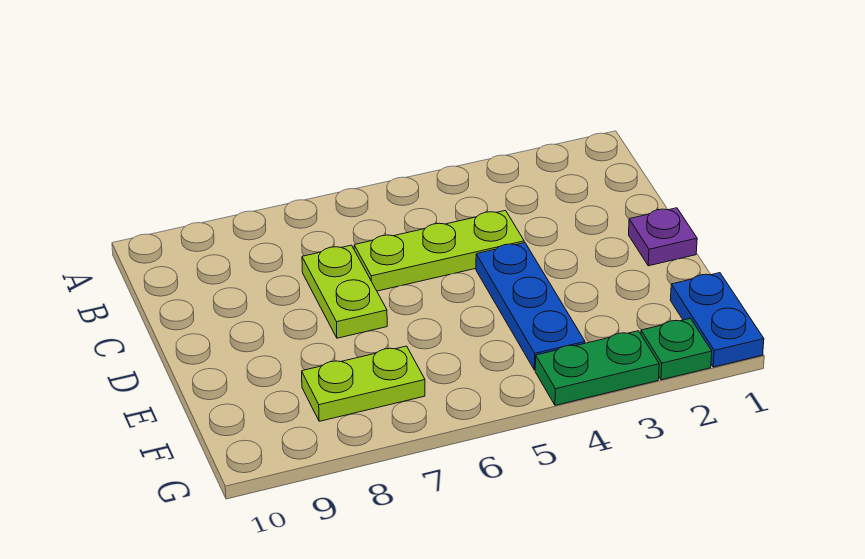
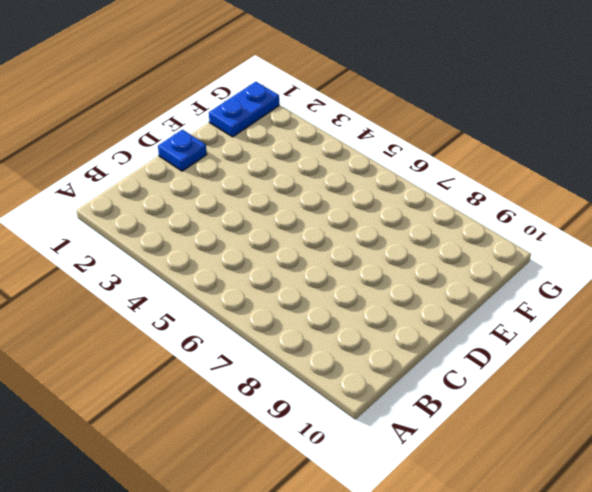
blue plate D1 level 1 -> purple plate D1 level 1
none -> lime plate C4:C6 level 1
none -> lime plate C7:D7 level 1

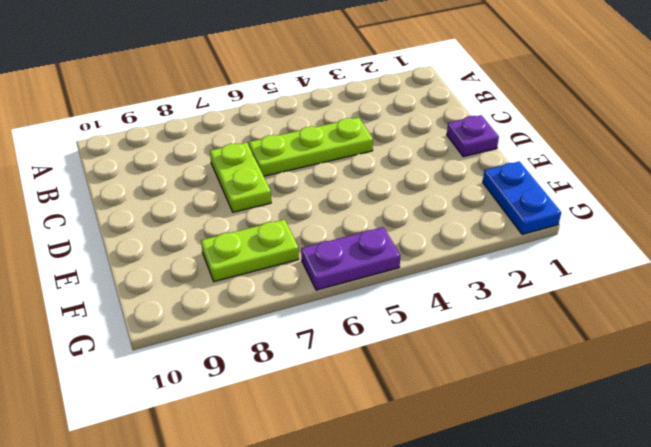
purple plate G5:G6 level 1 -> none
none -> blue plate D4:F4 level 1
none -> green plate G2 level 1

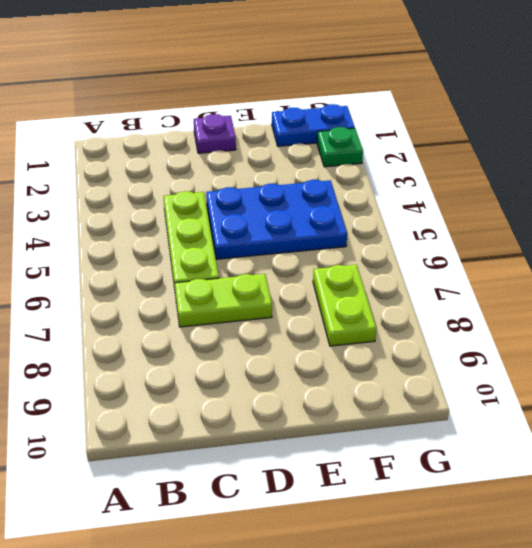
blue plate D4:F5 level 1 -> blue plate D4:F4 level 1
none -> green plate G3:G4 level 1

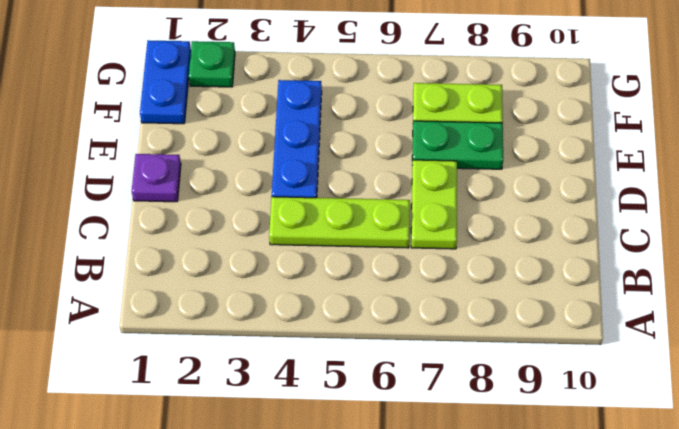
green plate E7:E8 level 1 -> green plate G3:G4 level 1

